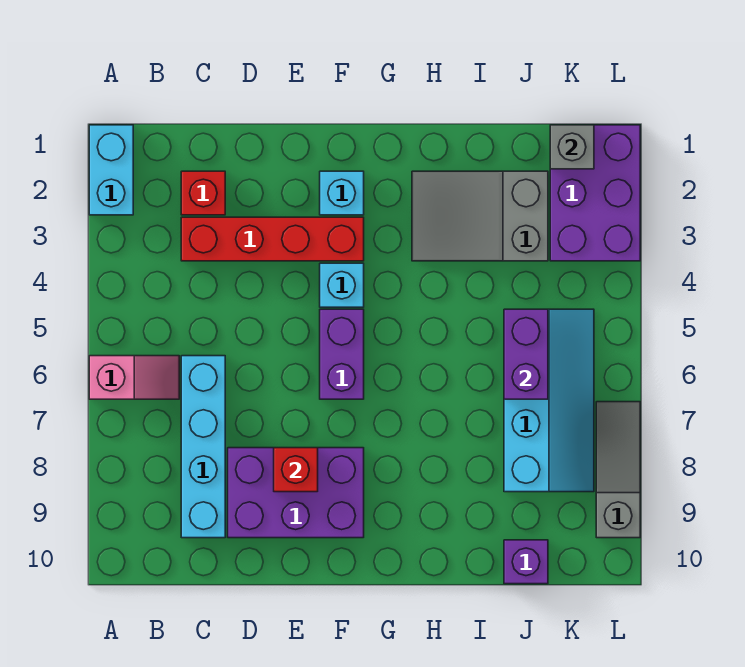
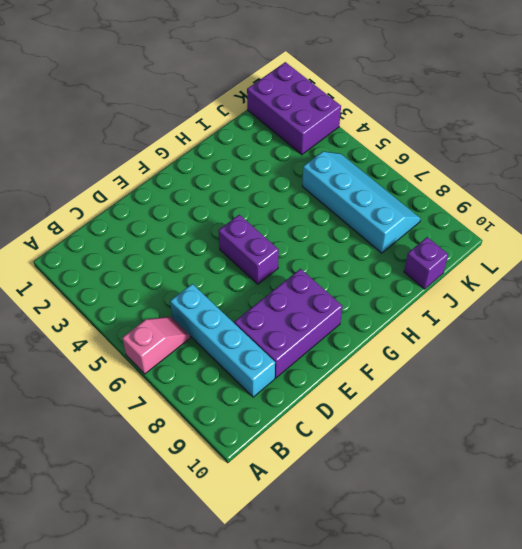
none -> cyan brick A1:A2 level 1
none -> red brick C2 level 1
none -> red brick C3:F3 level 1

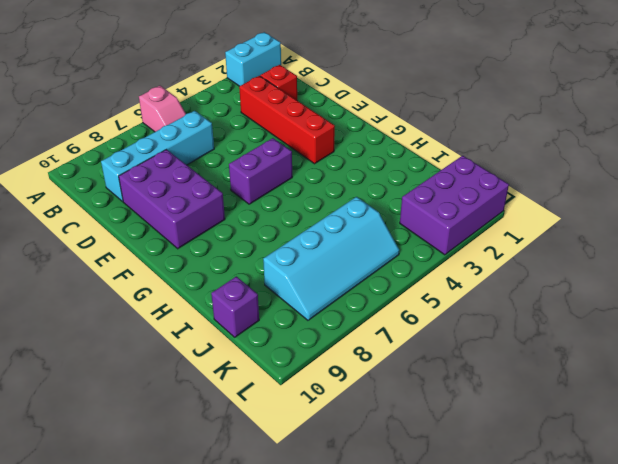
none -> cyan brick F2 level 1
none -> cyan brick F4 level 1
none -> grey slope H2:J3 level 1 top J

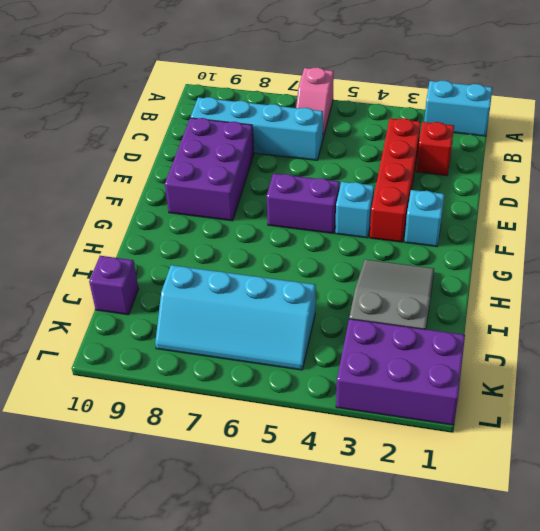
none -> grey slope L7:L9 level 1 top 9
none -> red brick E8 level 2
none -> purple brick J5:J6 level 2

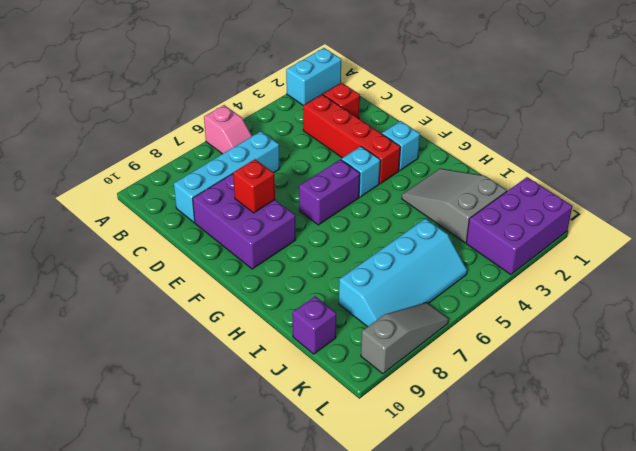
none -> purple brick J5:J6 level 2
none -> grey brick K1 level 2

